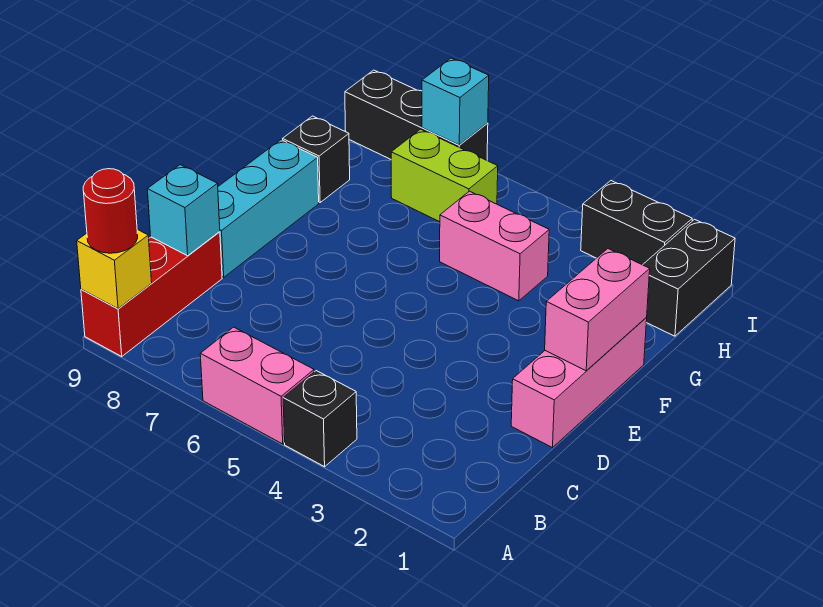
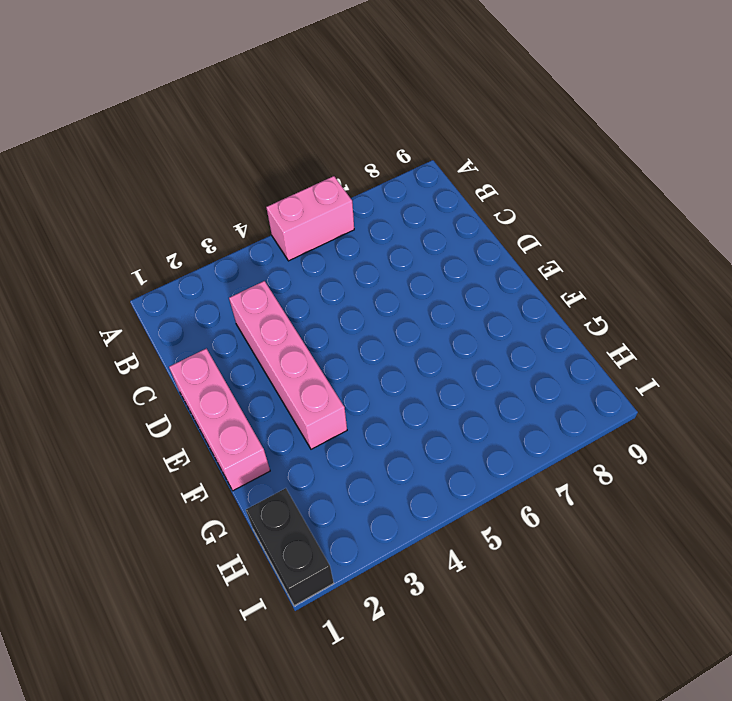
pink brick C3:F3 level 1 -> none
none -> black brick A4 level 1
none -> red brick A9:C9 level 1
none -> cyan brick D9:F9 level 1

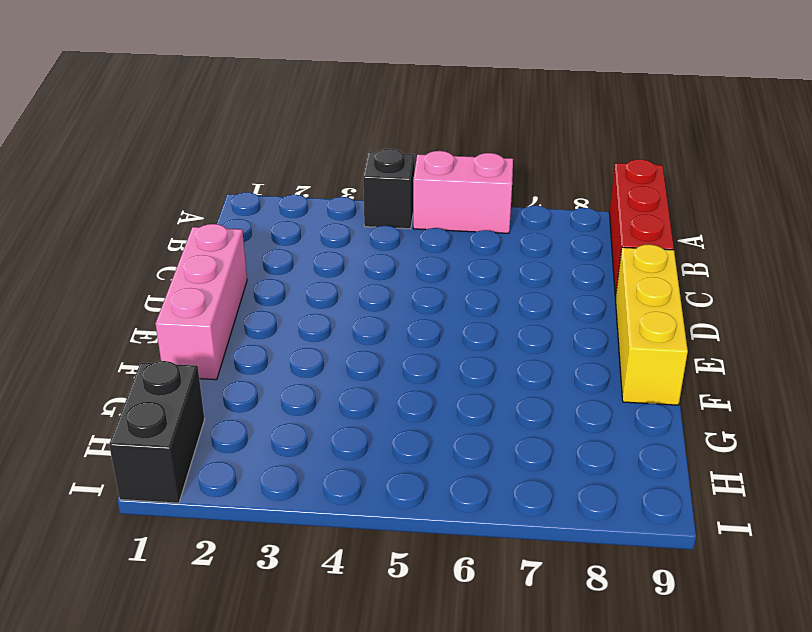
yellow brick D9:F9 level 1 -> cyan brick D9:F9 level 1
none -> pink brick G4:G5 level 1
none -> black brick G9 level 1
none -> lime brick H6:H7 level 1

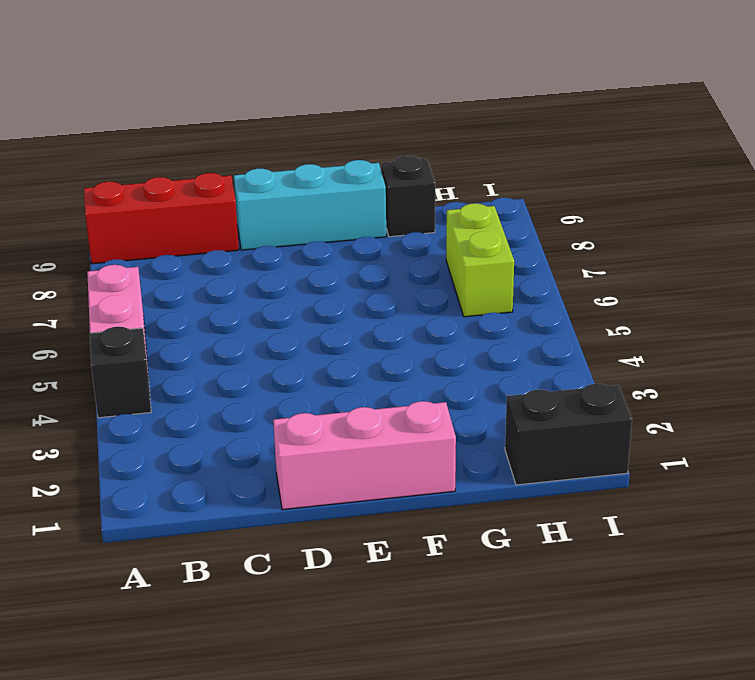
none -> pink brick G4:G5 level 1
none -> black brick I2:I3 level 1
none -> black brick I7:I9 level 1

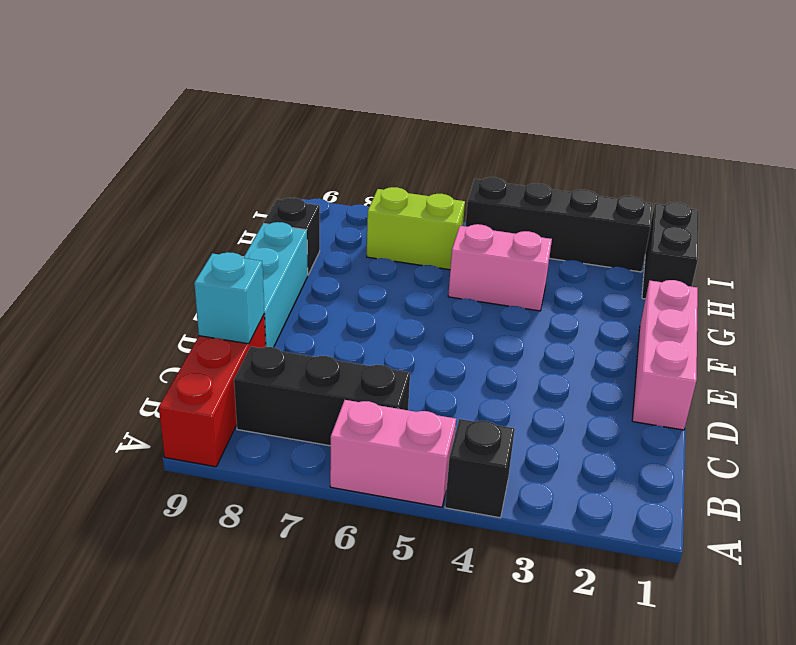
black brick B6:B8 level 1 -> black brick I7:I9 level 1
black brick I2:I5 level 1 -> black brick I2:I3 level 1
none -> yellow brick A9 level 2
none -> pink brick E1:F1 level 2
none -> cyan brick I7 level 2

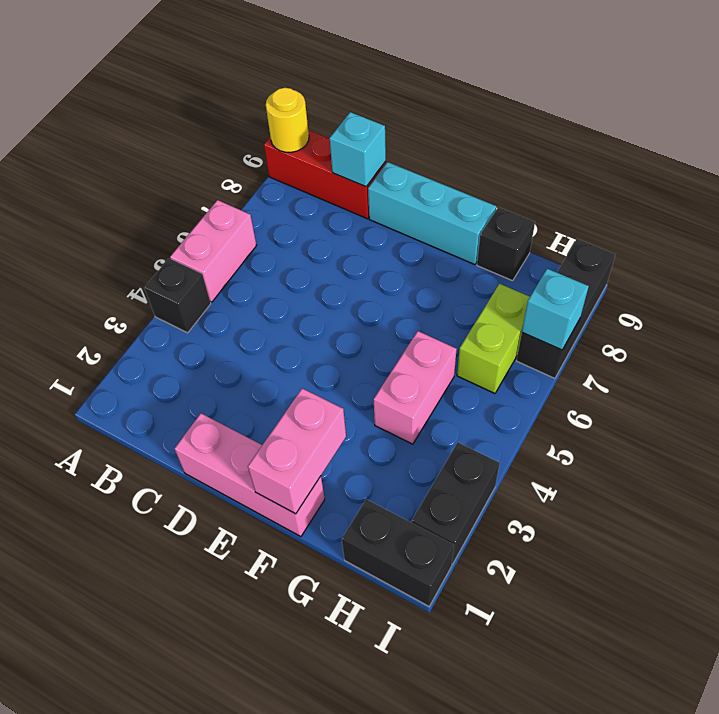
yellow round brick A9 level 2 -> yellow brick A9 level 2
pink brick F1:F2 level 2 -> pink brick E1:F1 level 2
none -> red round brick A9 level 3

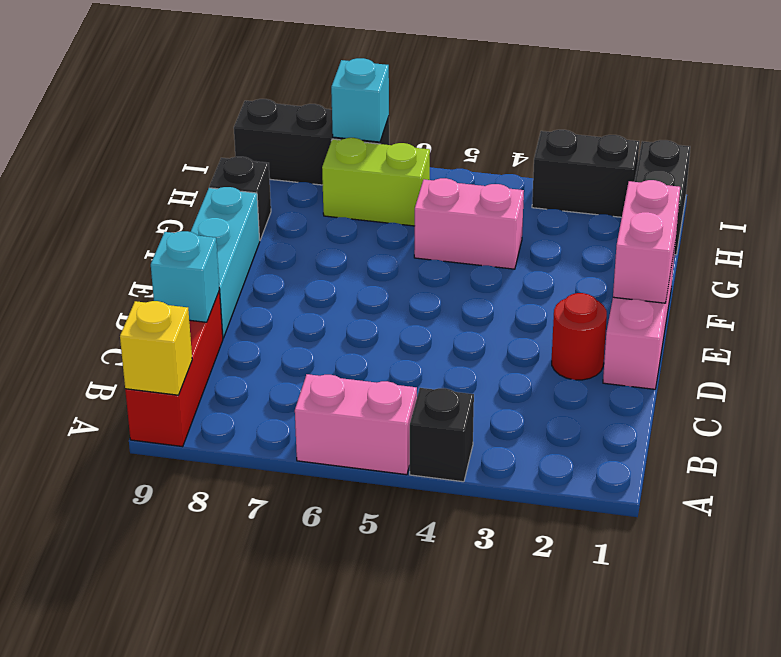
red round brick D2 level 1 -> red round brick A9 level 3

